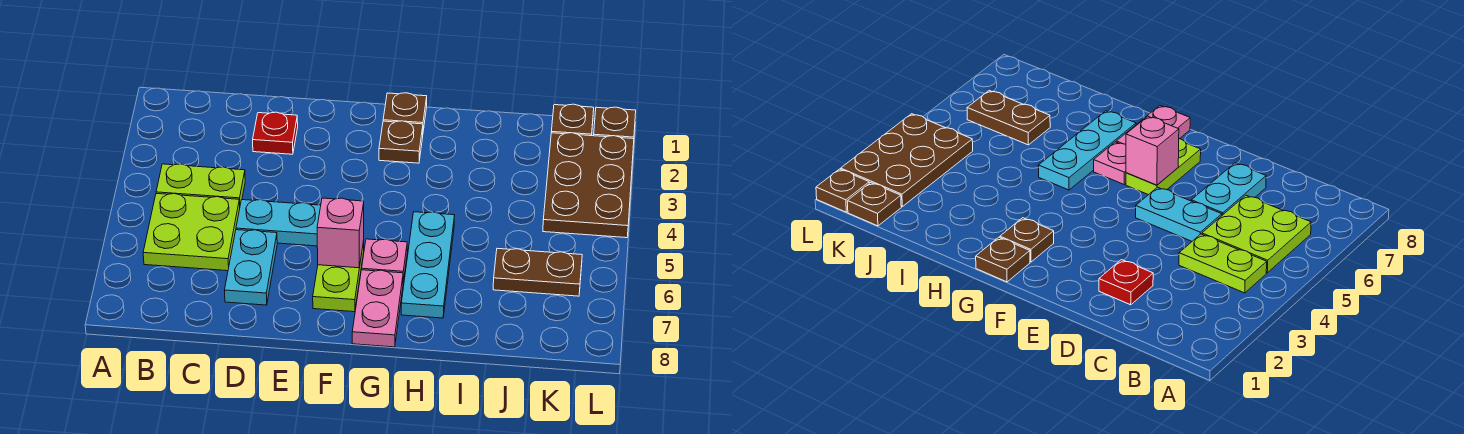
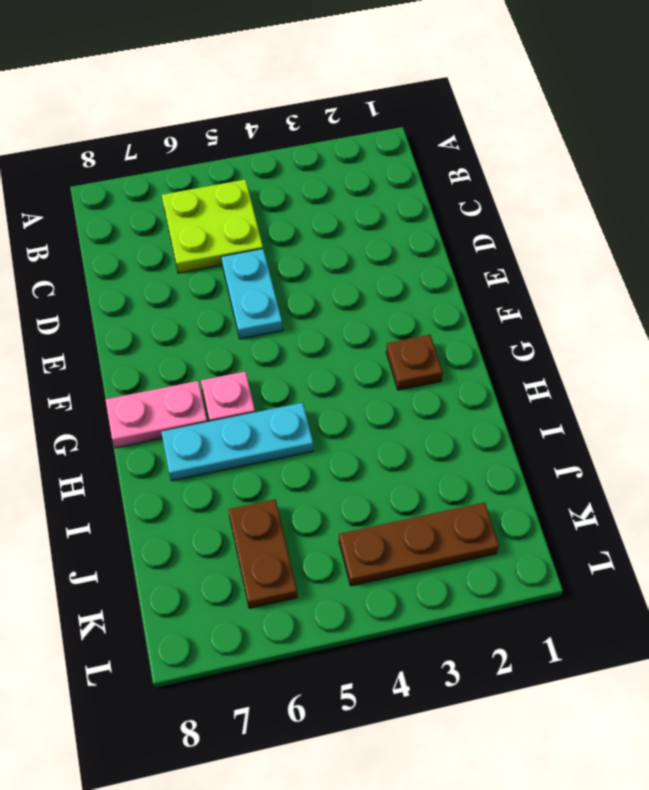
brown plate K2:K4 level 1 -> brown plate K2:L4 level 1
none -> lime plate B4:C4 level 1
none -> red plate D2 level 1
none -> cyan plate D6:D7 level 1

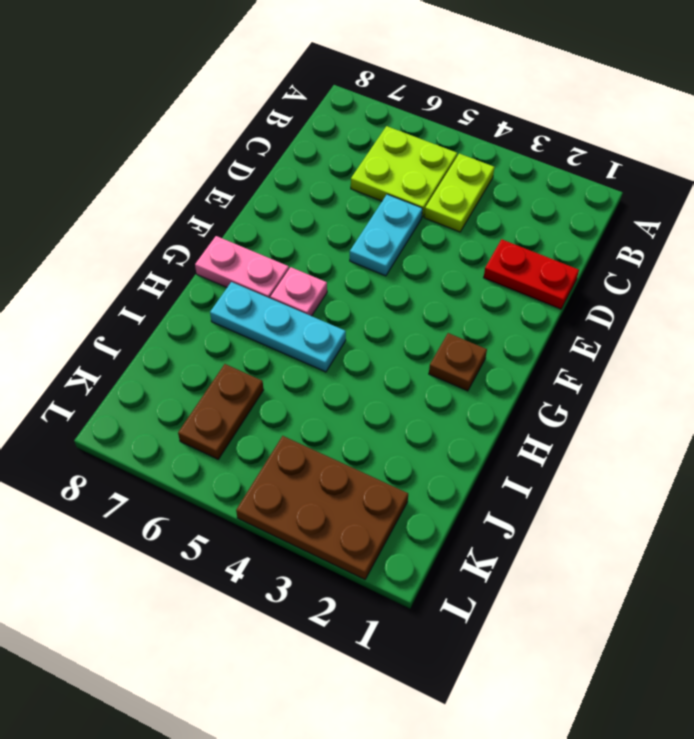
red plate D1:D2 level 1 -> red plate D2 level 1
none -> cyan plate D6:D7 level 1
none -> lime plate F6:F7 level 1
none -> brown plate G1 level 1

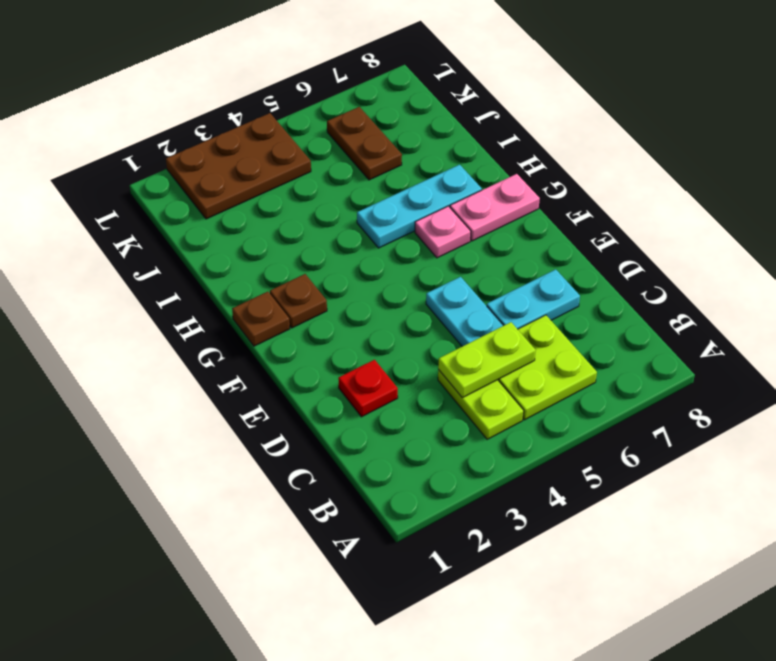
lime plate C4:C5 level 2 -> lime plate F6:F7 level 1
none -> brown plate K1 level 1
none -> brown plate L1 level 1
none -> pink brick F6 level 2

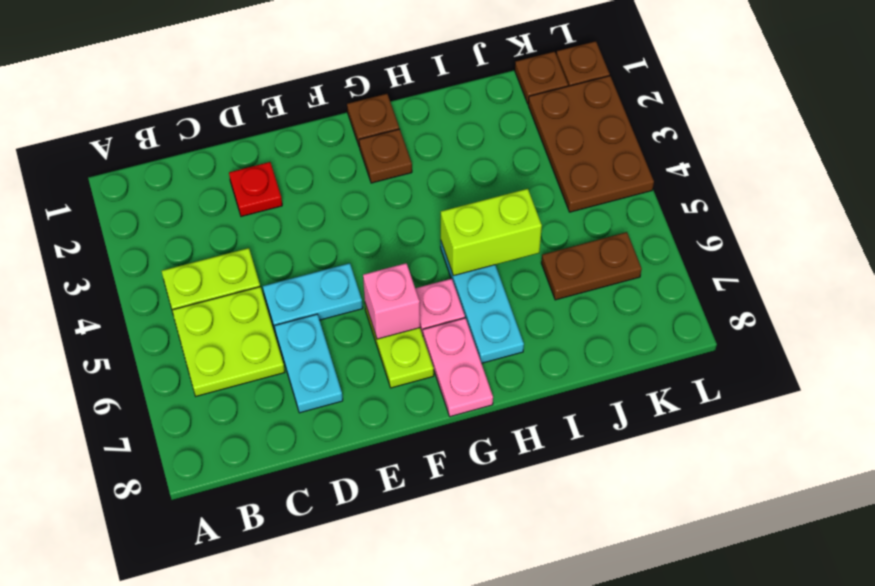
lime brick H5:I5 level 2 -> none

